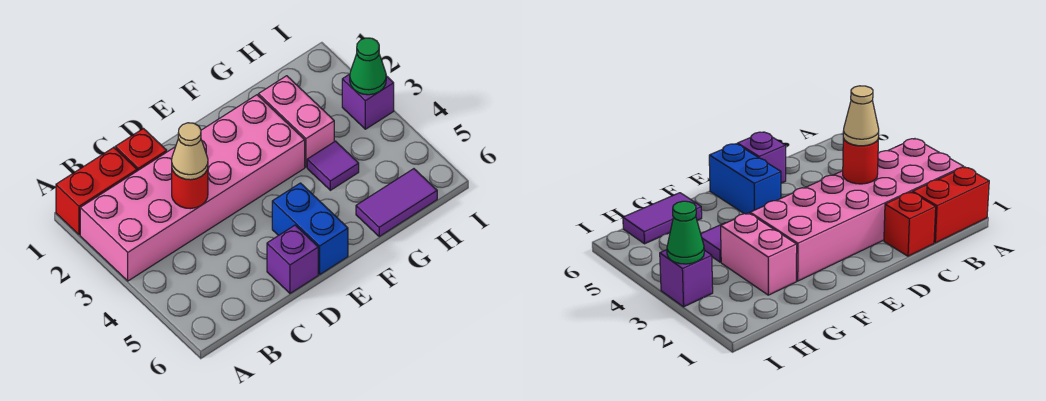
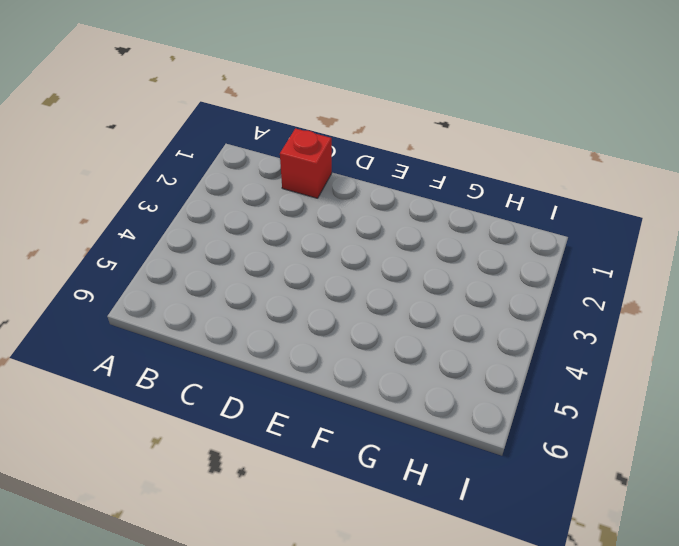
none -> red brick A1:B1 level 1
none -> pink brick A2:F3 level 1
none -> purple brick D6 level 1

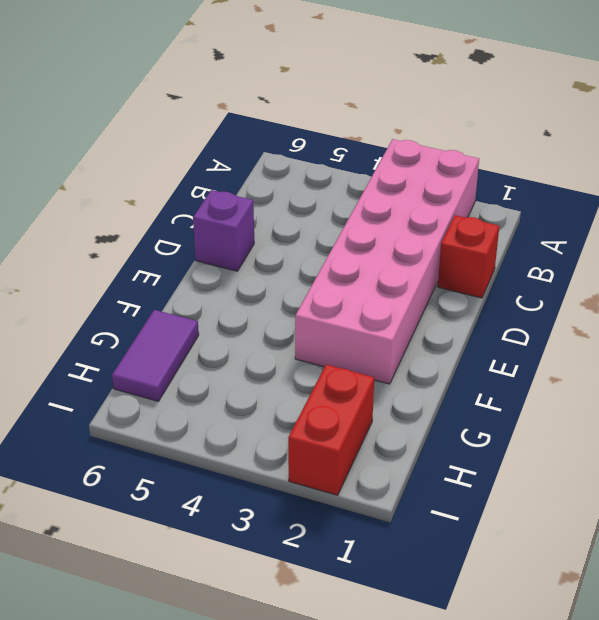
red brick H2:I2 level 1 -> red brick A1:B1 level 1
none -> blue brick E5:E6 level 1
none -> pink brick G2:G3 level 1
none -> purple tile G4 level 1

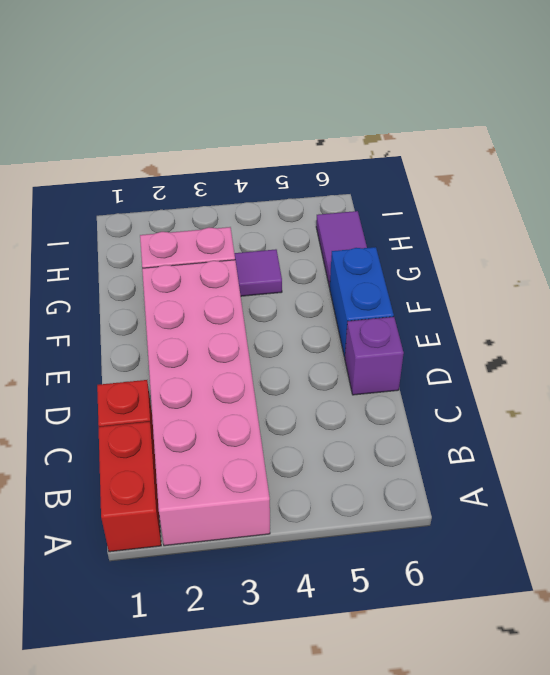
blue brick E6:F6 level 1 -> blue brick E5:E6 level 1
none -> purple brick I3 level 1
none -> red round brick C3 level 2
none -> green cone I3 level 2

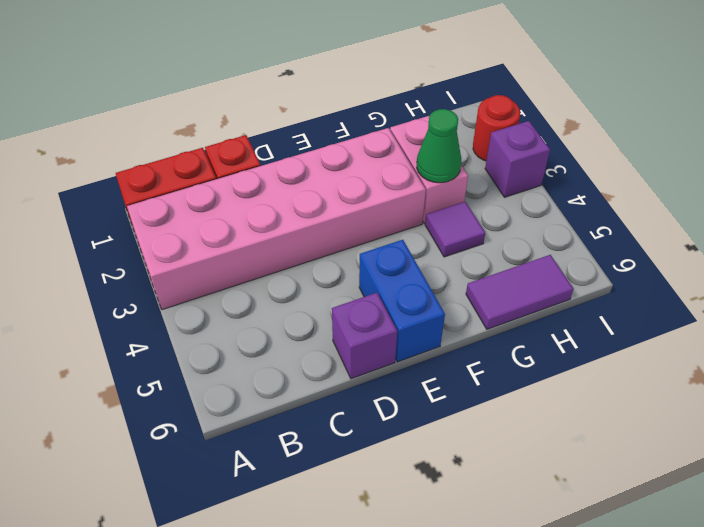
green cone G3 level 2 -> green cone I3 level 2
red round brick I2 level 1 -> red round brick C3 level 2
none -> tan cone C3 level 3

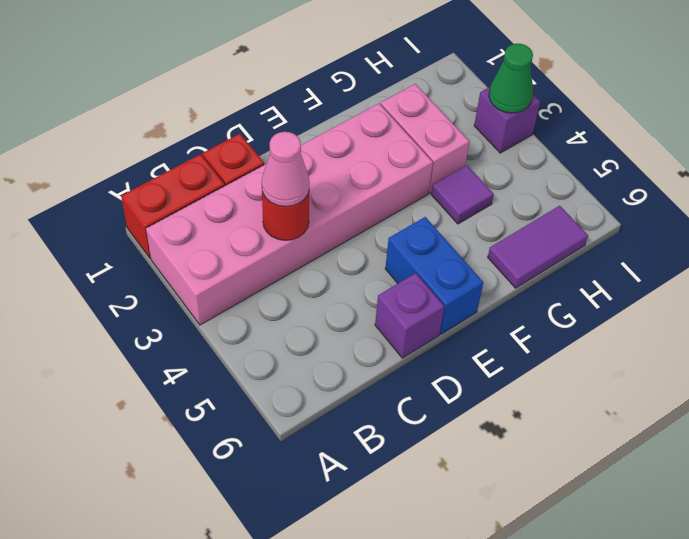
pink cone C3 level 3 -> tan cone C3 level 3

